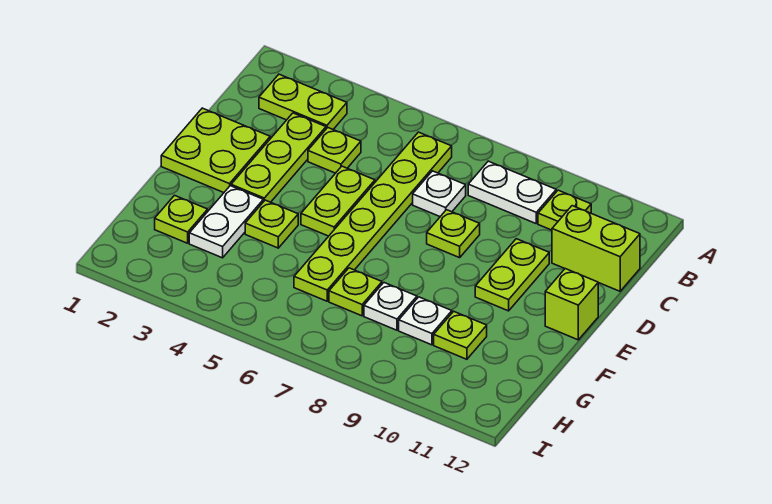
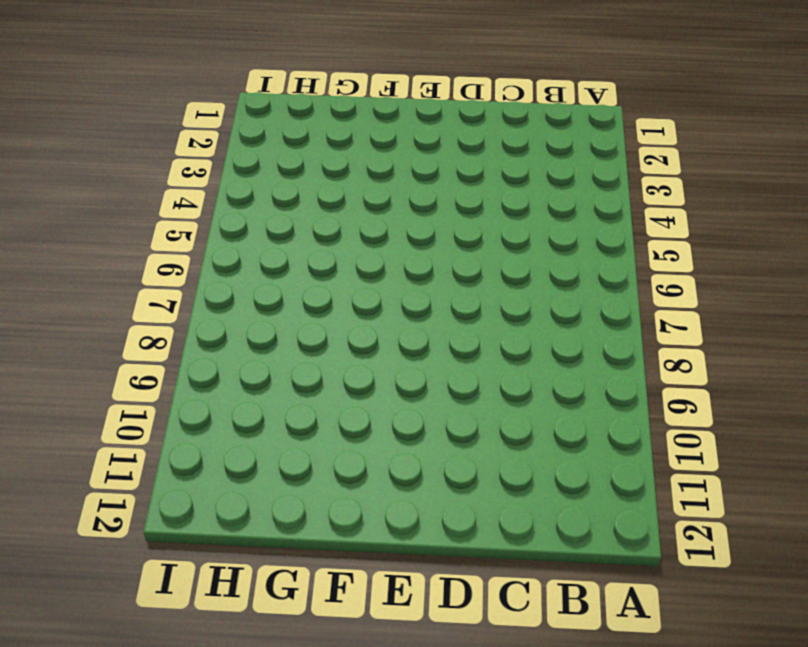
none -> lime plate B2:B3 level 1
none -> lime plate B6:G6 level 1
none -> white plate B8:B9 level 1

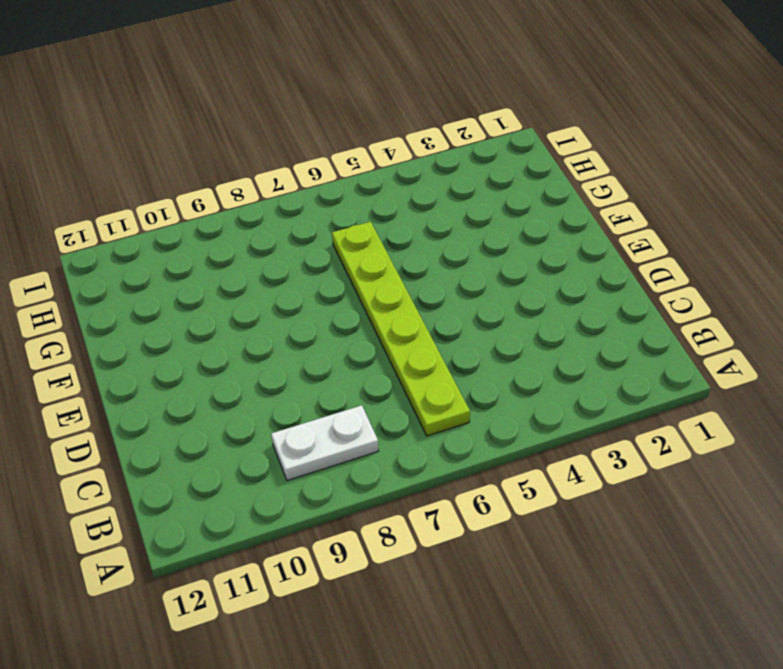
none -> lime plate B2:B3 level 1
none -> lime plate B10 level 1
none -> lime plate C3:E3 level 1

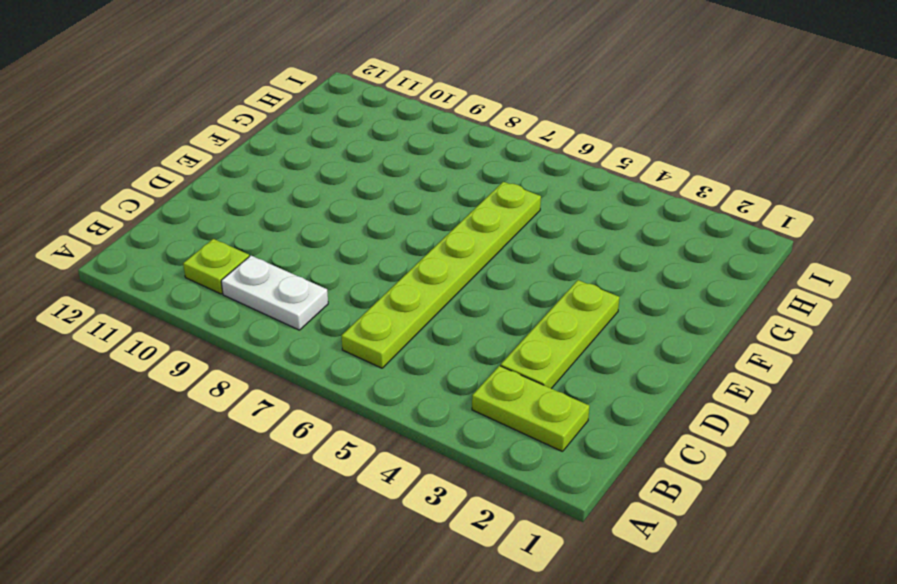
none -> lime plate C4 level 1
none -> white plate C7 level 1
none -> lime brick C11:C12 level 1

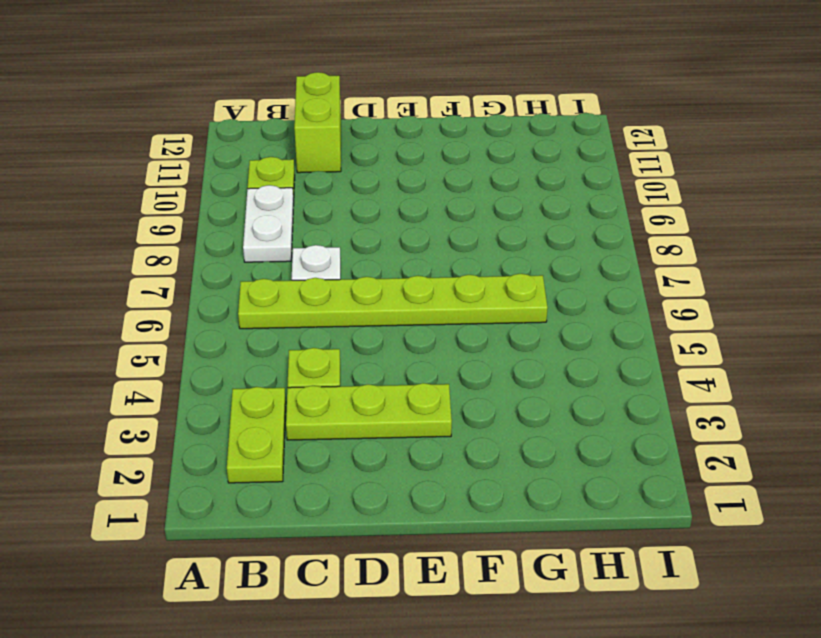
none -> lime plate D1:E2 level 1
none -> lime plate D5:E5 level 1
none -> lime plate D8 level 1

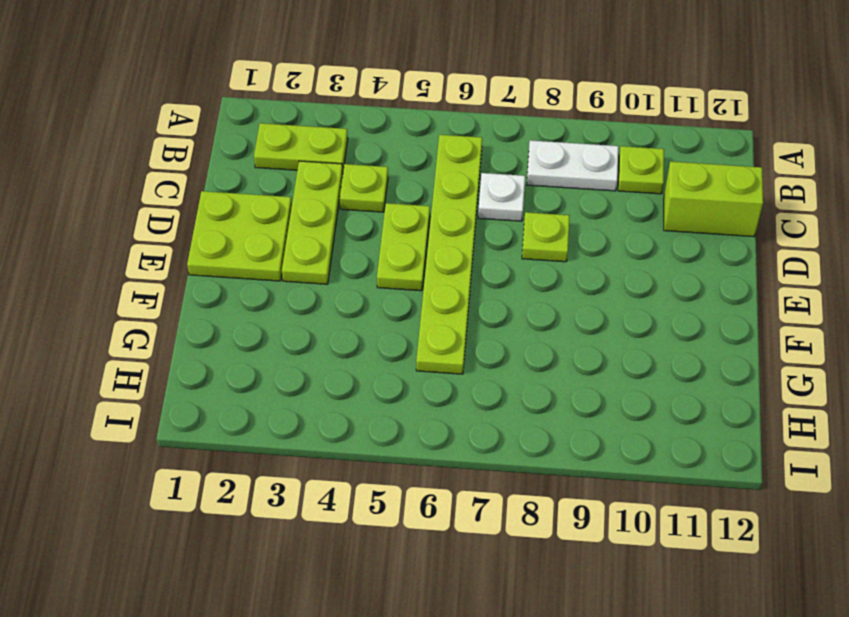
none -> lime plate D10:E10 level 1
none -> lime brick E12 level 1
none -> white plate F3:G3 level 1

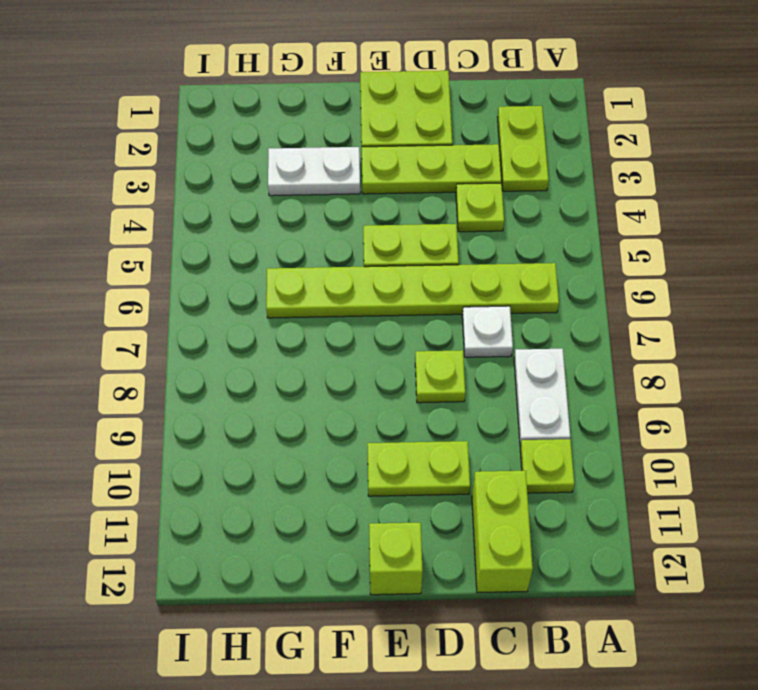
none -> lime plate F4 level 1
none -> lime plate G2 level 1
none -> lime plate G7 level 1

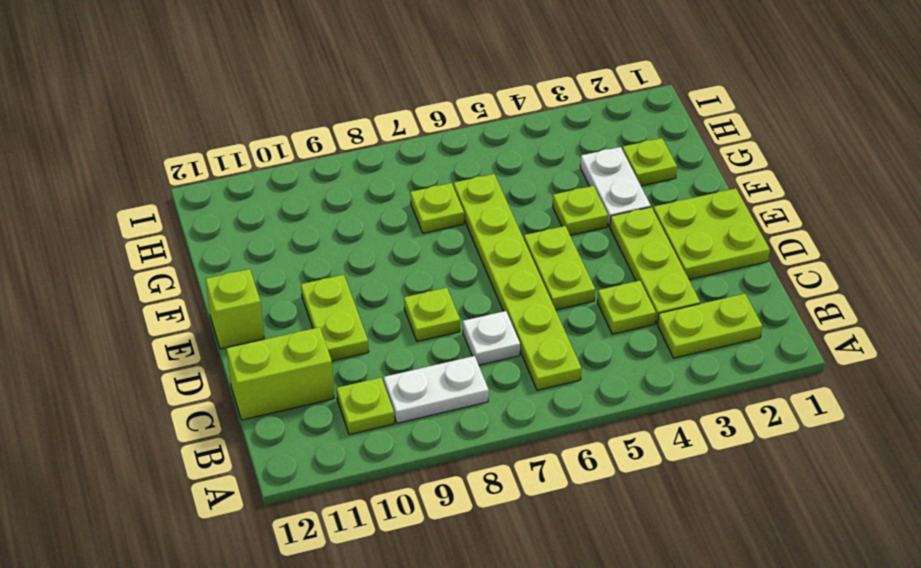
none -> white plate G8 level 1
none -> white plate G9 level 1
none -> lime plate G10 level 1

